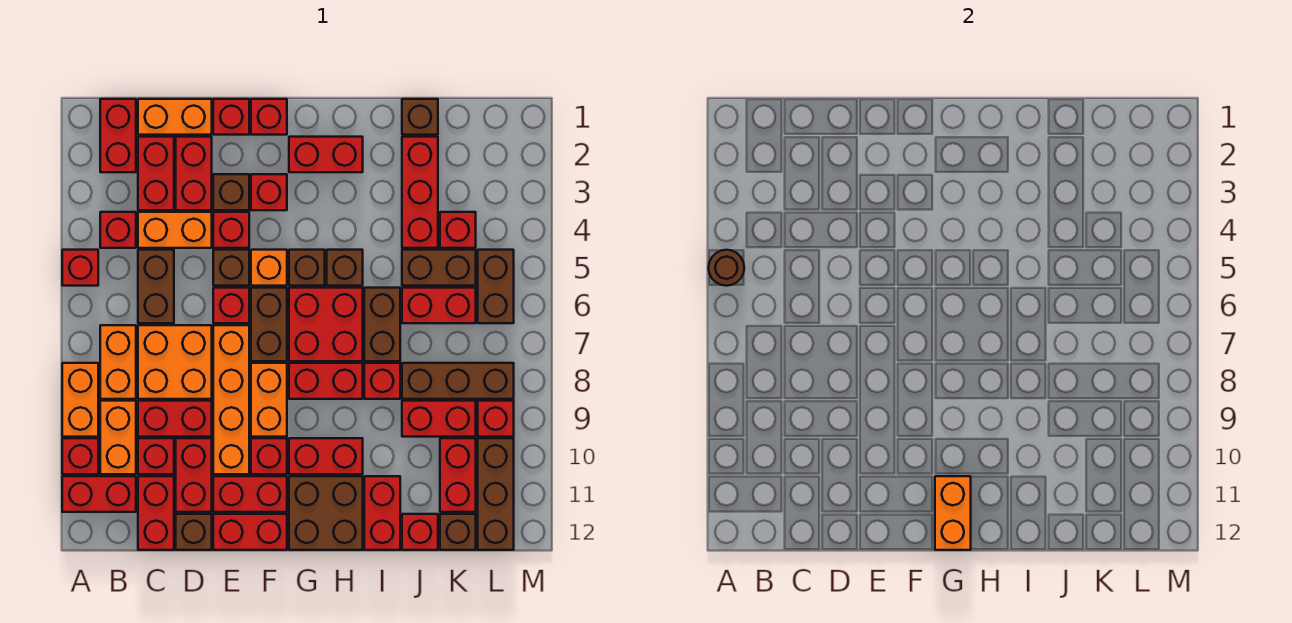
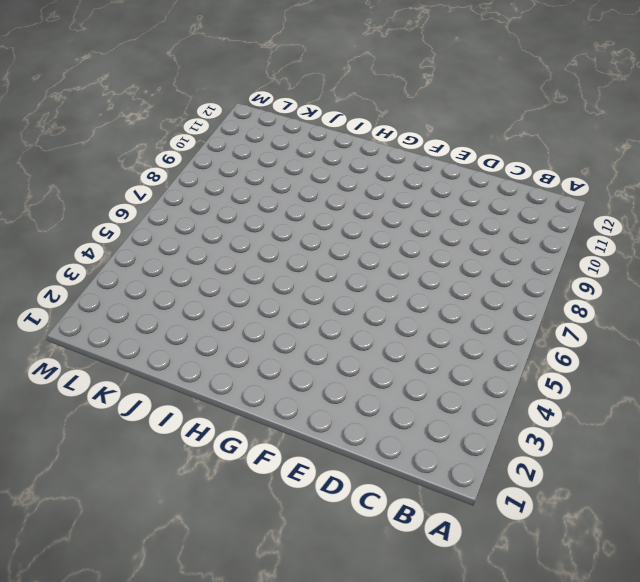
none -> red brick A5 level 1
none -> orange brick A8:A9 level 1
none -> red brick A10 level 1
none -> red brick A11:B11 level 1

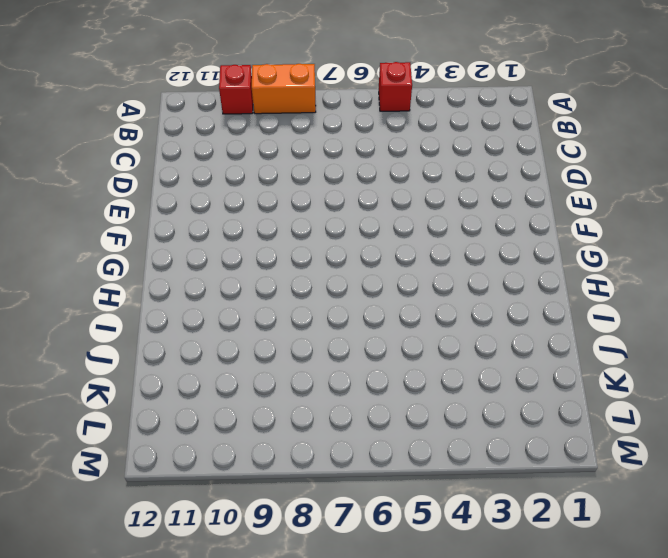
none -> red brick A11:B11 level 1
none -> red brick B1:B2 level 1
none -> red brick B4 level 1
none -> orange brick B7:B8 level 1

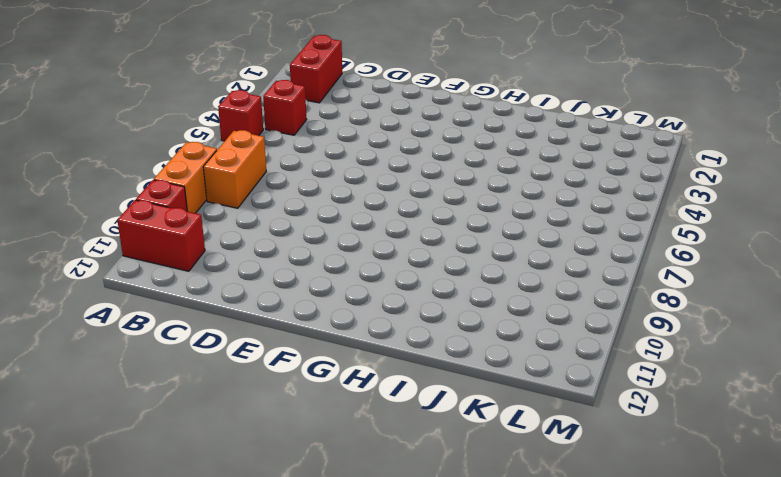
none -> orange brick B9:B10 level 1
none -> orange brick C1:D1 level 1
none -> red brick C2:C3 level 1
none -> orange brick C4:D4 level 1

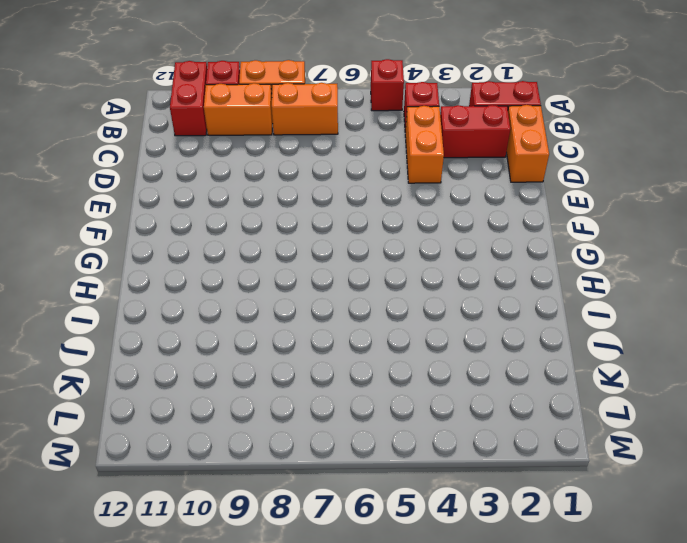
none -> brown brick C5:C6 level 1
none -> orange brick C7:D8 level 1
none -> red brick C9:D9 level 1
none -> red brick C10 level 1

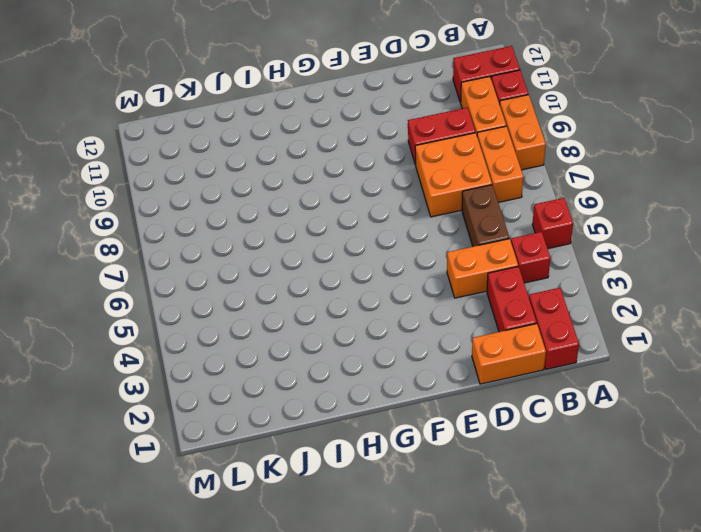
none -> red brick C10 level 1
none -> red brick C11:C12 level 1
none -> red brick D2:D3 level 1
none -> red brick D10:D11 level 1

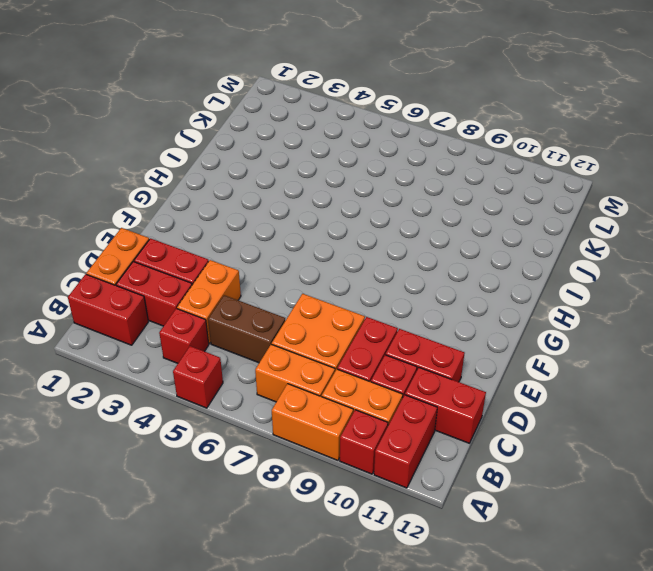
none -> brown brick D12 level 1
none -> red brick E1 level 1
none -> brown brick E3 level 1
none -> red brick E4 level 1

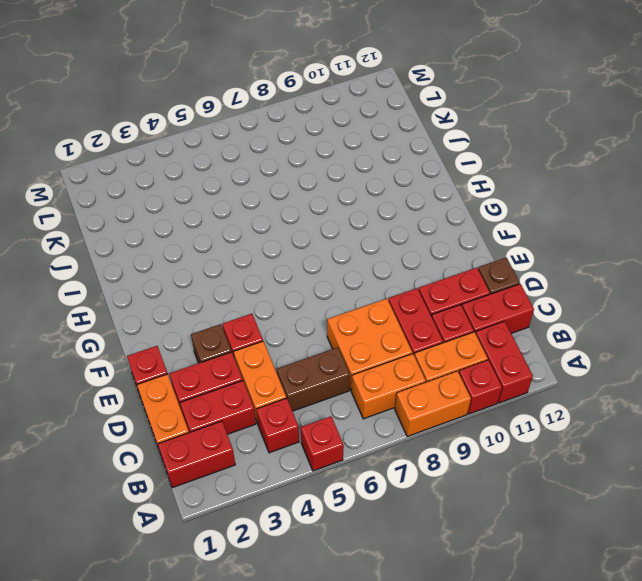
none -> brown brick E5 level 1
none -> red brick E6 level 1
none -> orange brick E7:E10 level 1
none -> red brick E11:F11 level 1

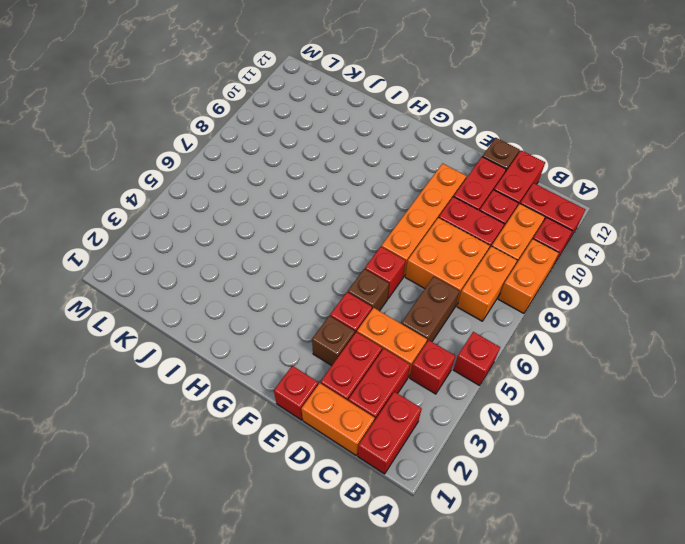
none -> red brick E11:F11 level 1
none -> red brick E12:F12 level 1
none -> red brick F1 level 1
none -> red brick F3 level 1

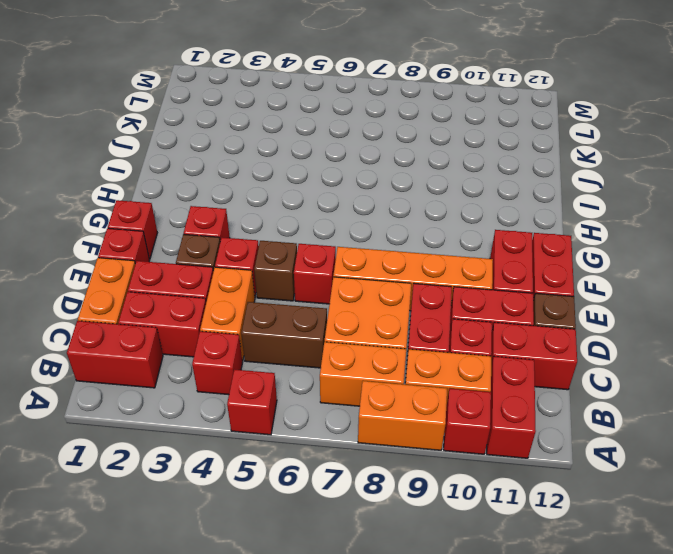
none -> orange brick F5 level 1
none -> brown brick F6:F7 level 1
none -> orange brick F8:F9 level 1
none -> red brick F10 level 1

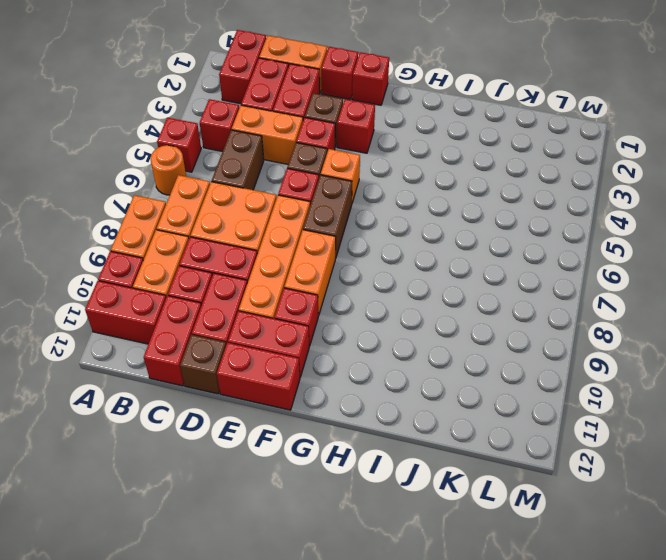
orange round brick A6 level 1 -> none
none -> red brick G2:H2 level 1
none -> brown brick G5 level 1
none -> red brick G6:H7 level 1
none -> red brick G8:H8 level 1

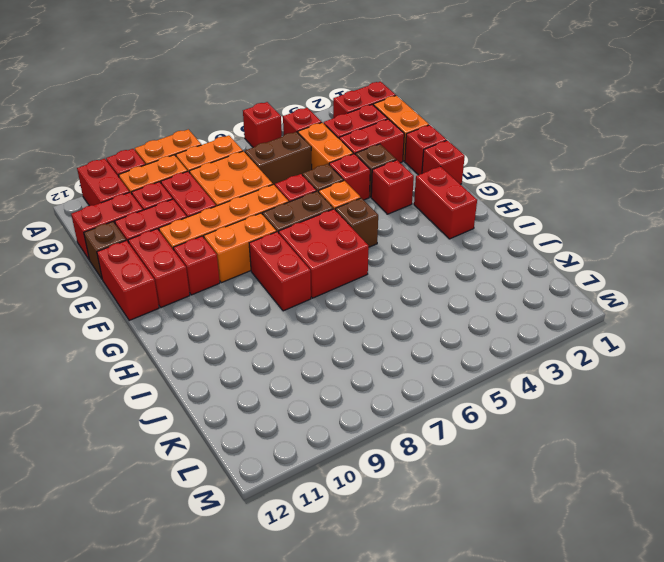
none -> red brick G10:H10 level 1
none -> brown brick G11:H12 level 1
none -> brown brick H5 level 1
none -> brown brick I6:I7 level 1

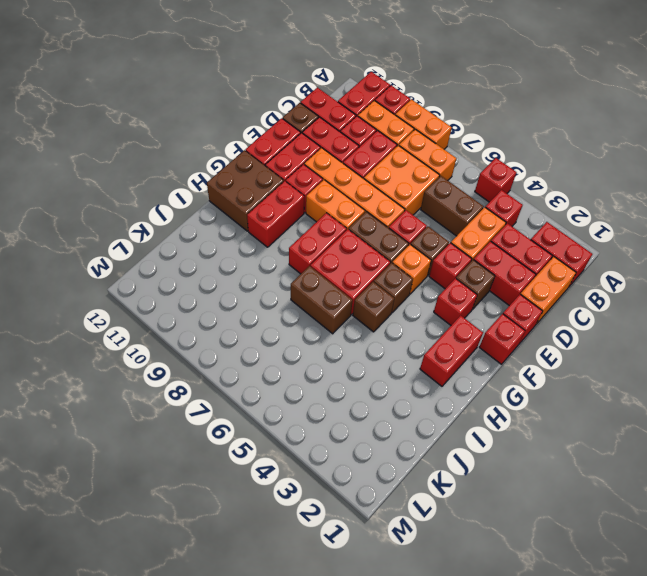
none -> red brick I8 level 1
none -> red brick I11:I12 level 1
none -> brown brick J1 level 1
none -> red brick J2:J4 level 1

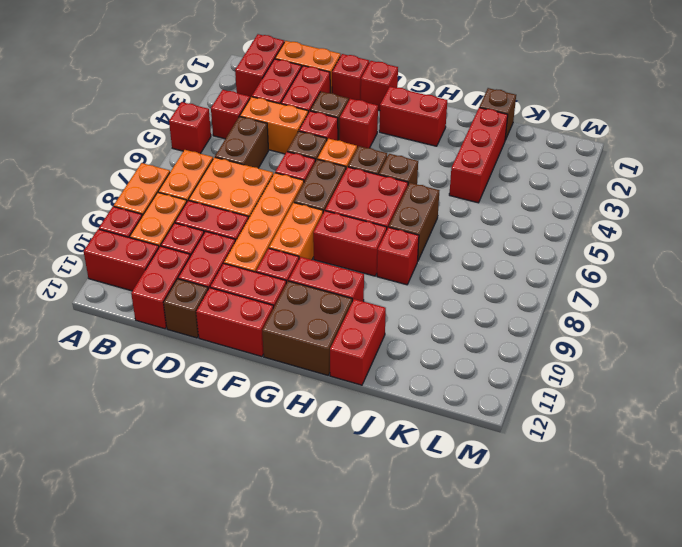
none -> brown brick J5:K5 level 1
none -> red brick J6:K6 level 1
none -> brown brick J8:L8 level 1
none -> red brick J9:K9 level 1

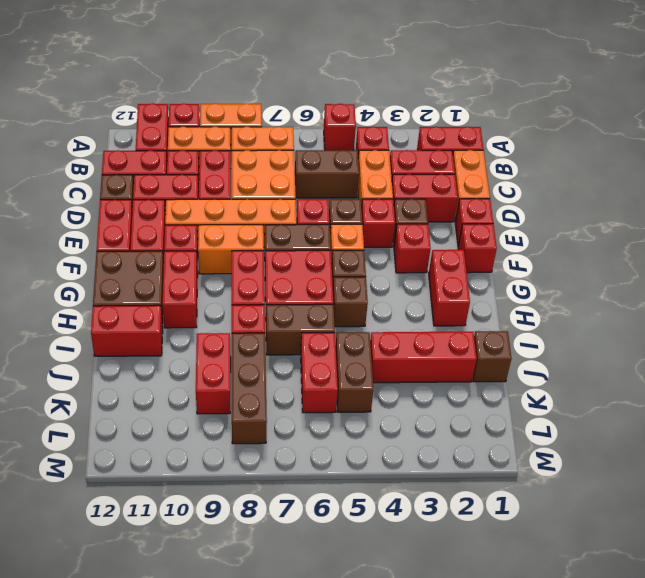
none -> red brick J12 level 1
none -> red brick K4 level 1
none -> red brick K10:K11 level 1
none -> brown brick K12 level 1

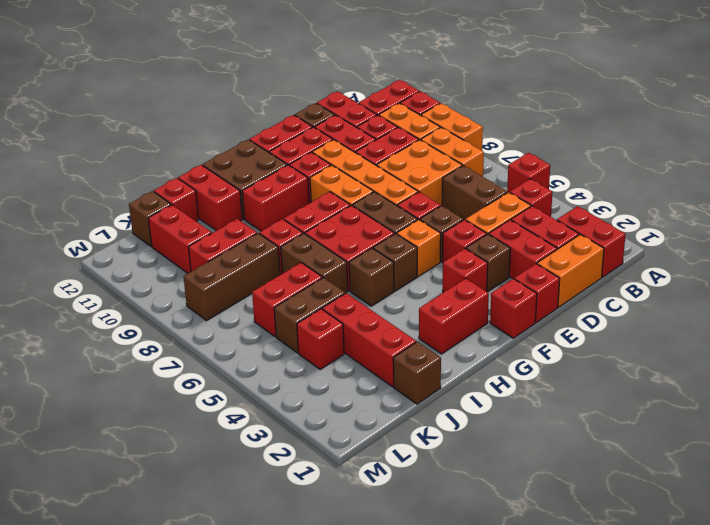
none -> brown brick L5:L6 level 1
none -> red brick L9 level 1
none -> brown brick L10:L12 level 1
none -> brown round brick A5 level 2

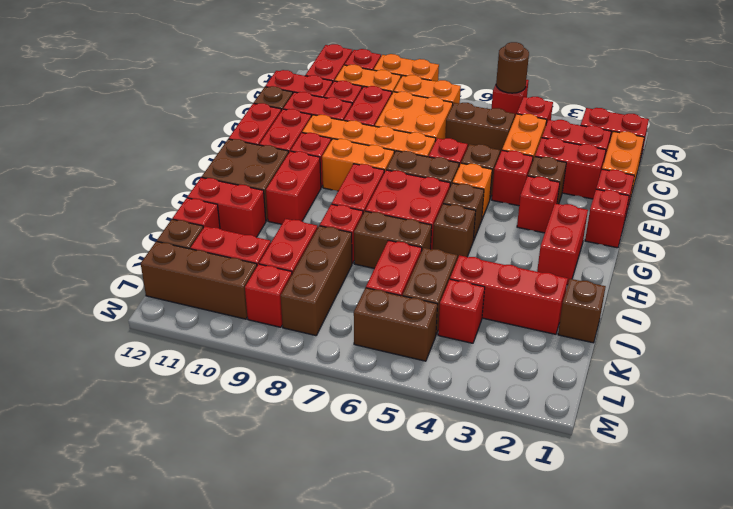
none -> orange brick G11:G12 level 2

